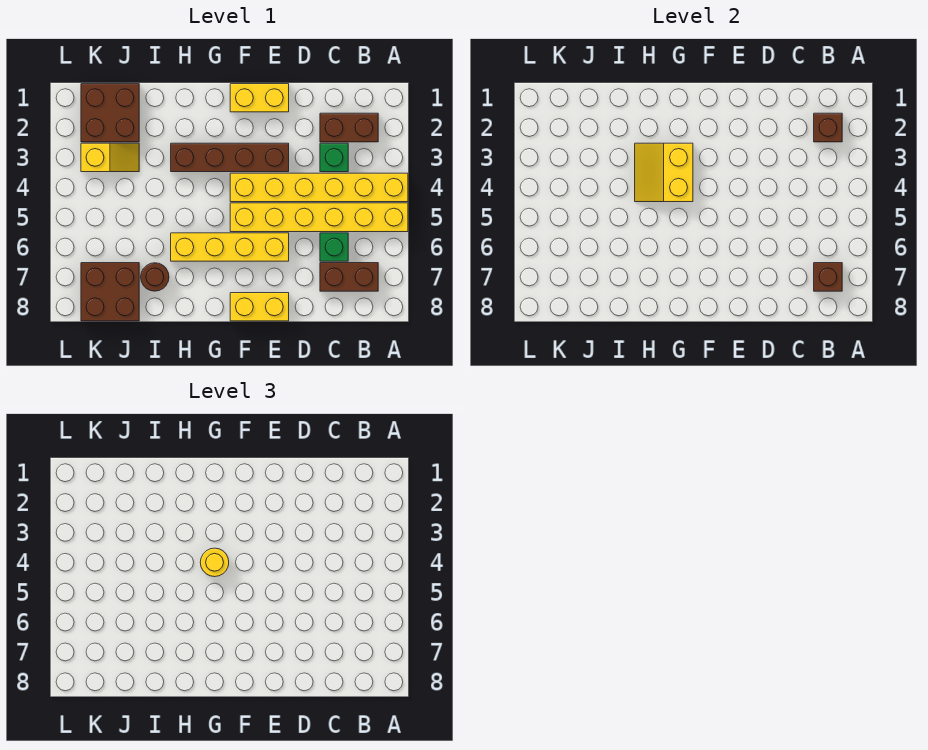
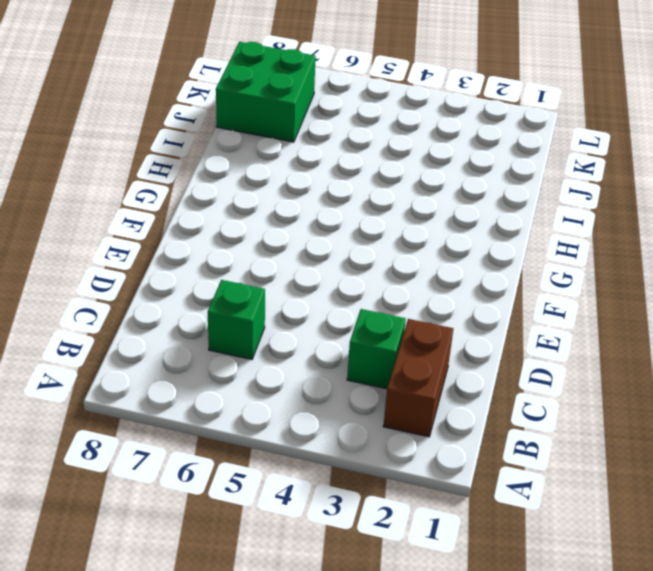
green brick J7:K8 level 1 -> brown brick J7:K8 level 1
none -> yellow brick A4:F4 level 1
none -> yellow brick A5:F5 level 1
none -> brown brick B7:C7 level 1

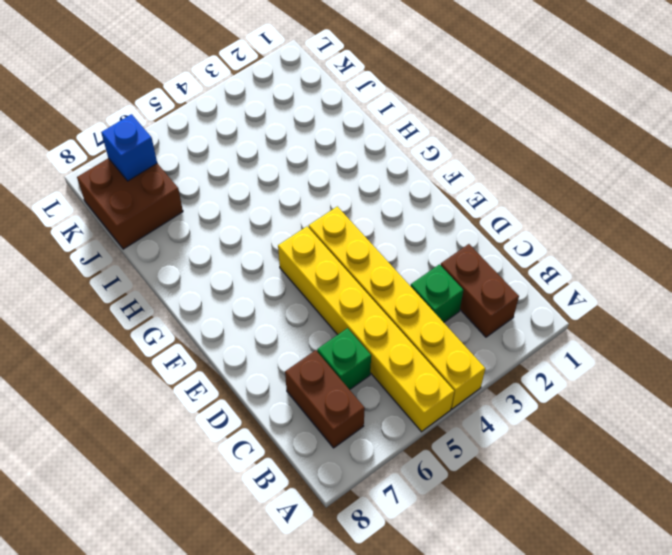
blue brick K7 level 2 -> none
none -> yellow brick E1:F1 level 1
none -> brown brick E3:H3 level 1
none -> yellow brick E6:H6 level 1

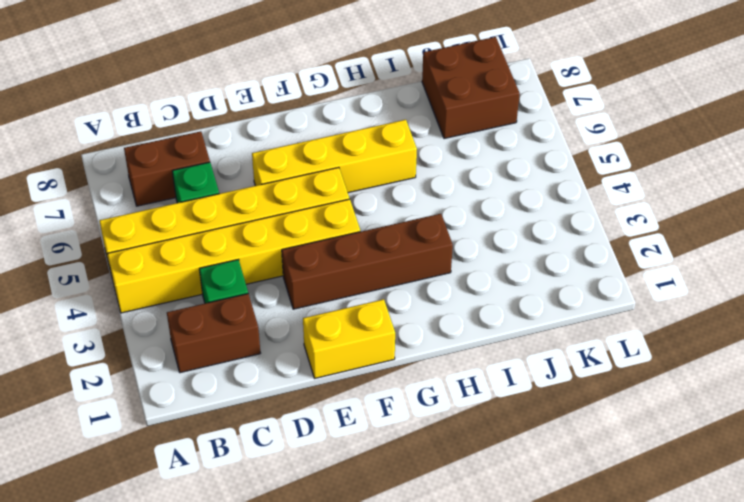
none -> yellow brick E8:F8 level 1
none -> brown round brick I7 level 1
none -> brown brick J1:K2 level 1

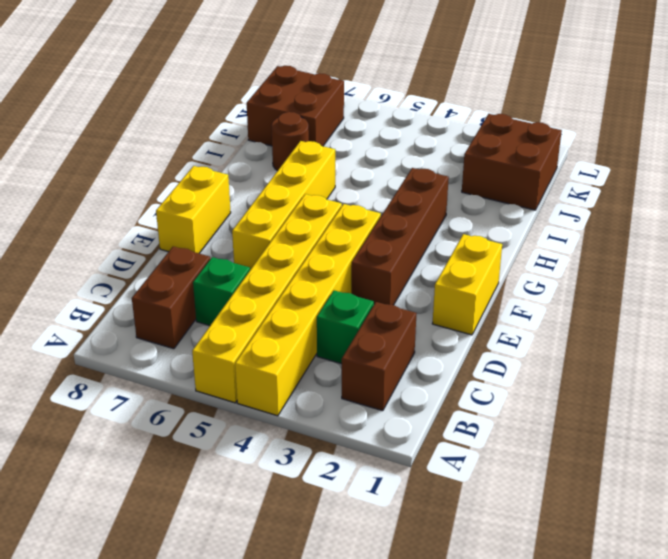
none -> yellow slope J3:K3 level 1 top K
none -> brown brick B2 level 2
none -> brown brick B7 level 2

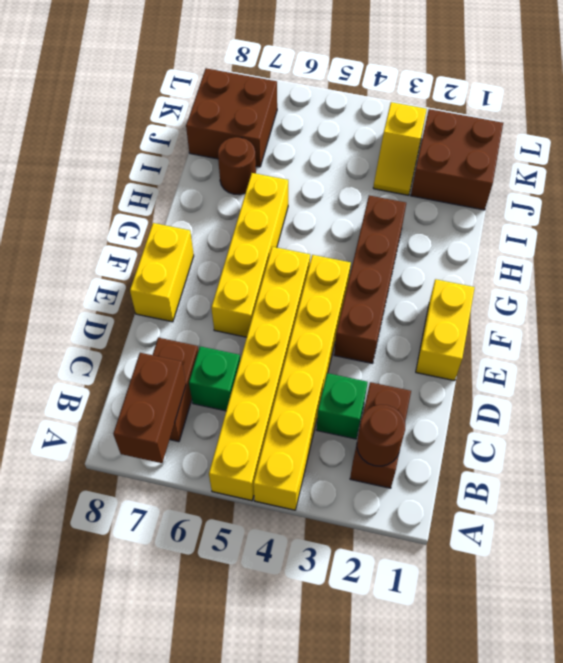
brown brick A7:B7 level 2 -> brown brick B7 level 2
brown round brick B2 level 2 -> brown brick B2 level 2
none -> yellow slope G3:H4 level 2 top G
none -> yellow round brick G4 level 3

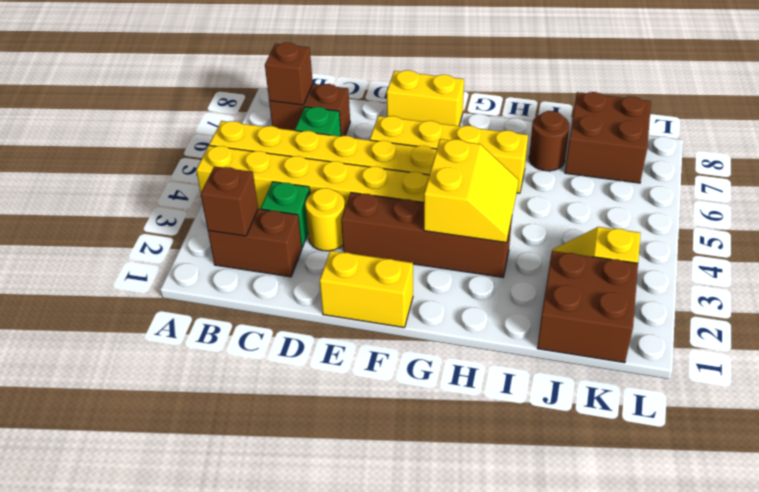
yellow round brick D3 level 1 -> yellow round brick G4 level 3

